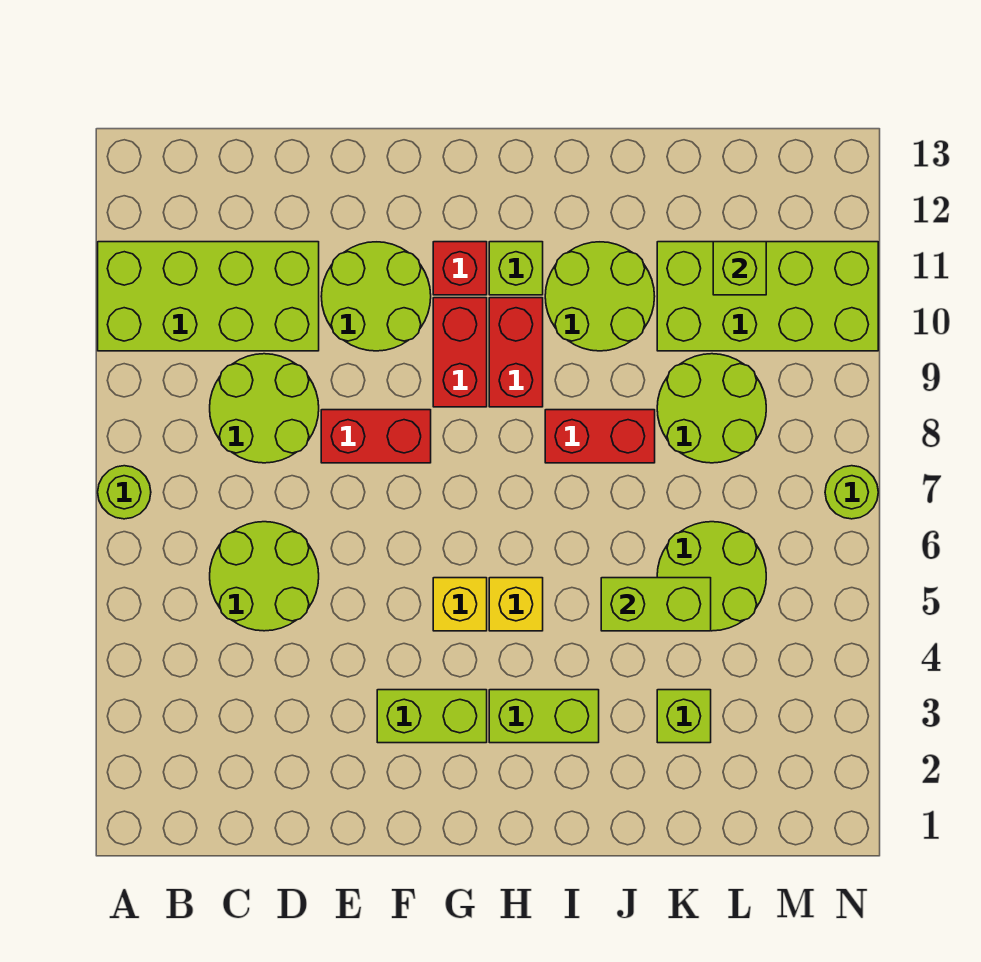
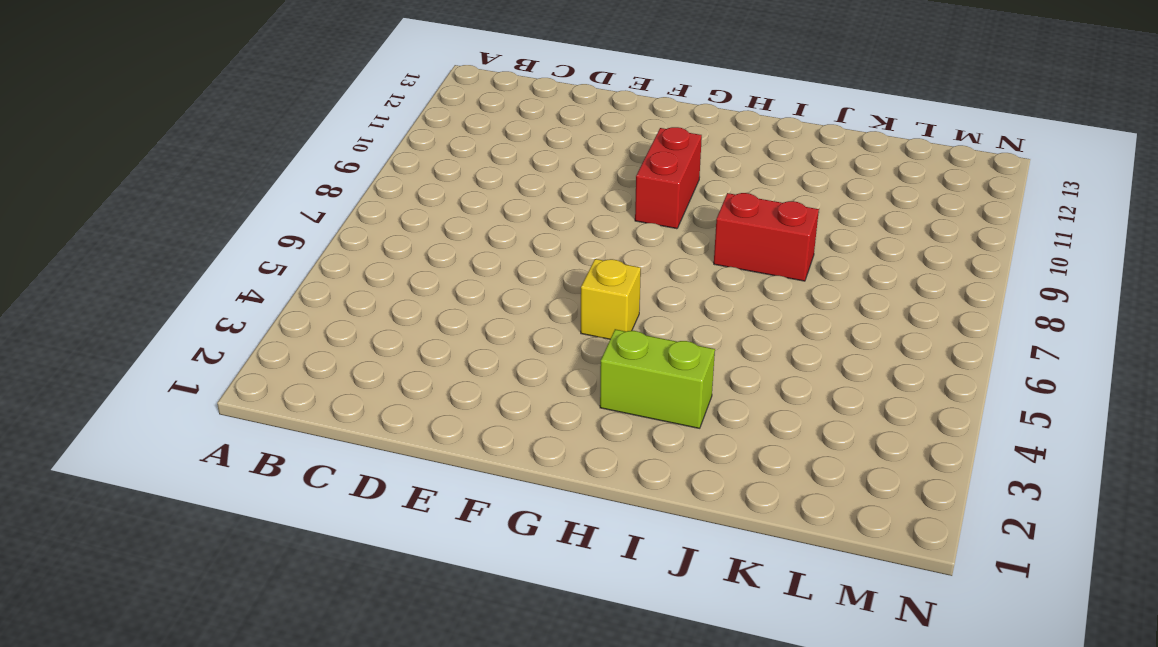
none -> lime round brick A7 level 1
none -> lime brick A10:D11 level 1
none -> lime round brick C5:D6 level 1

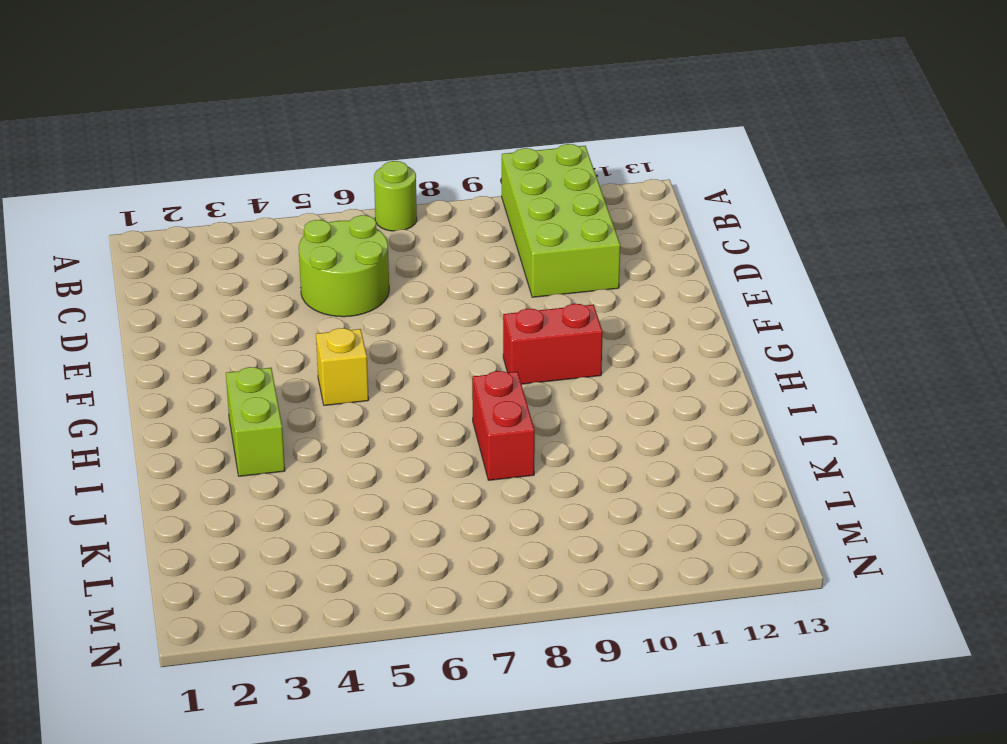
none -> lime round brick C8:D9 level 1
none -> red brick E8:F8 level 1
none -> lime round brick E10:F11 level 1

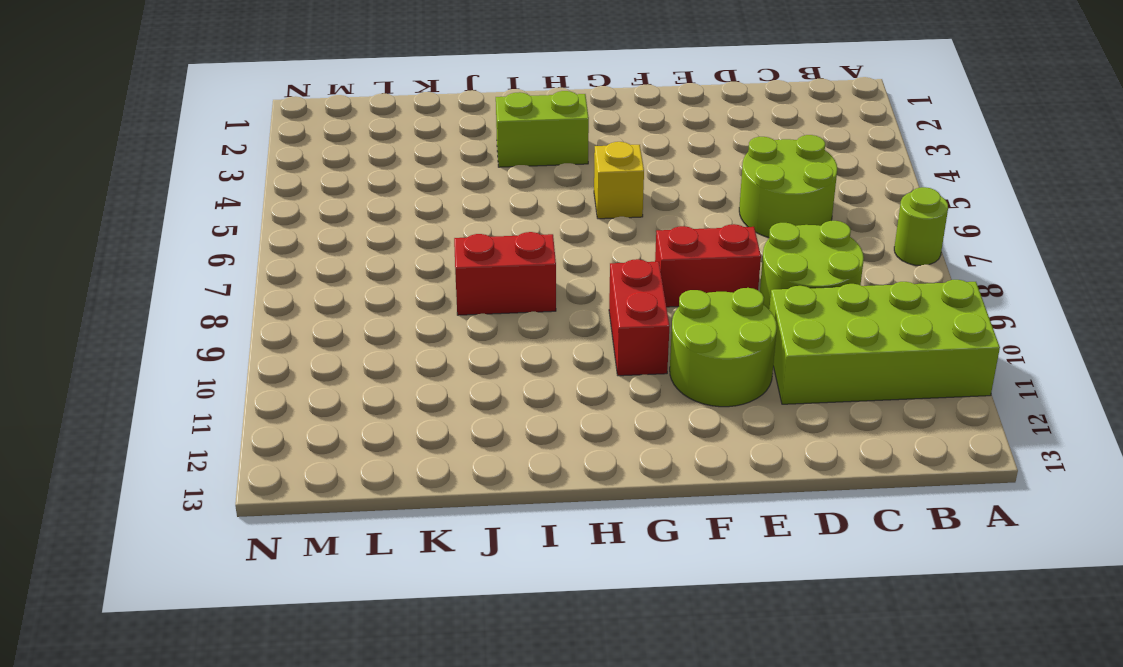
none -> lime brick F3:G3 level 1
none -> red brick G11 level 1
none -> yellow brick H5 level 1

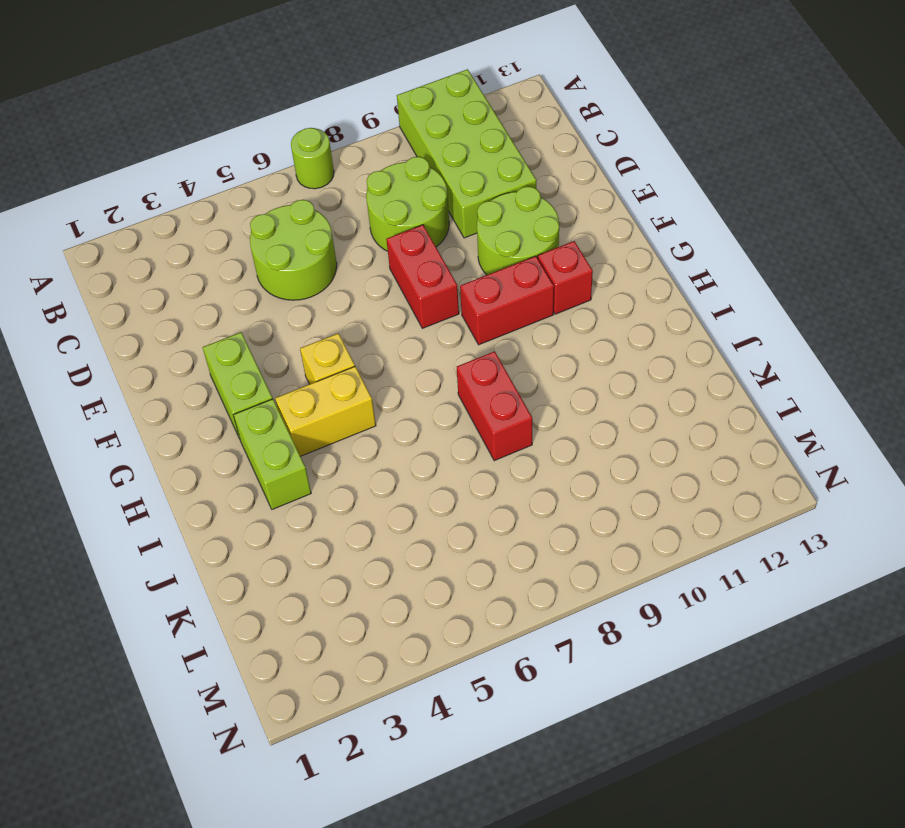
yellow brick H4:H5 level 1 -> yellow brick H5 level 1
none -> red brick H9:H10 level 1
none -> lime brick H11 level 1
none -> lime round brick I10:J11 level 1

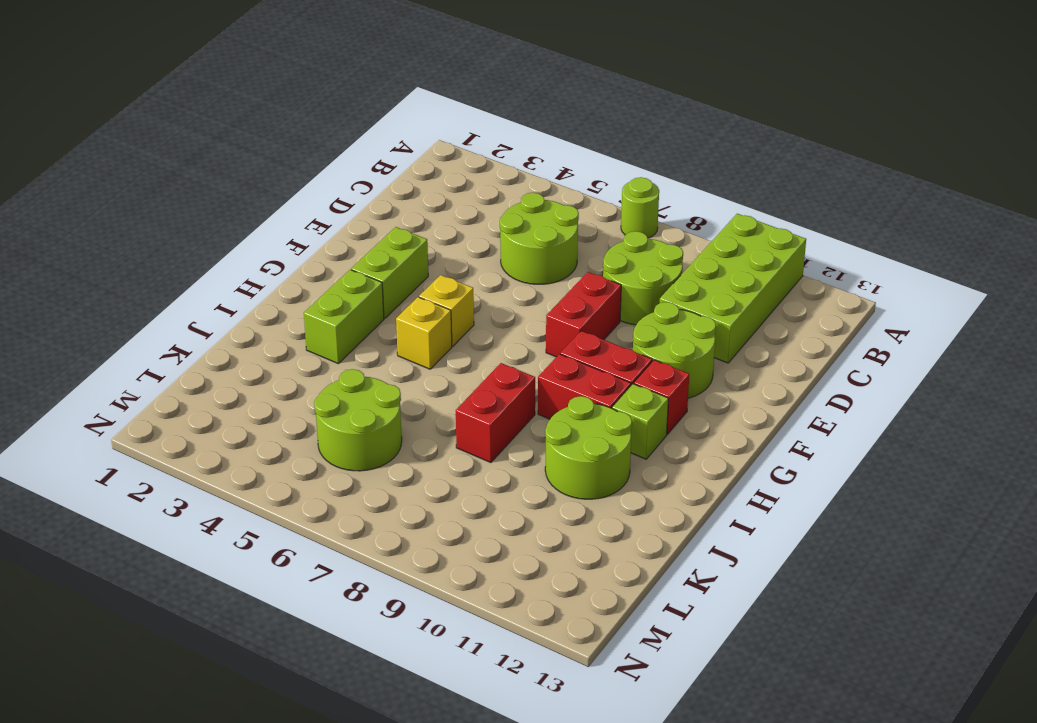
none -> lime brick K3 level 1
none -> lime round brick K8:L9 level 1
none -> lime brick K10:N11 level 1

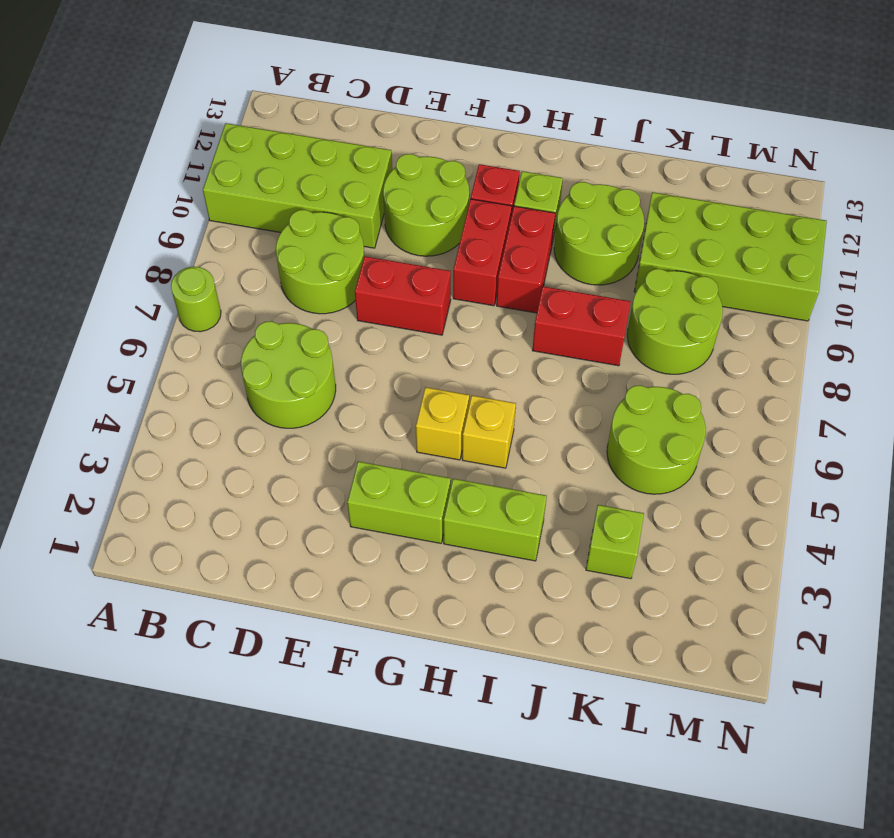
none -> lime round brick N7 level 1
none -> lime brick J5:K5 level 2
none -> lime brick L11 level 2

